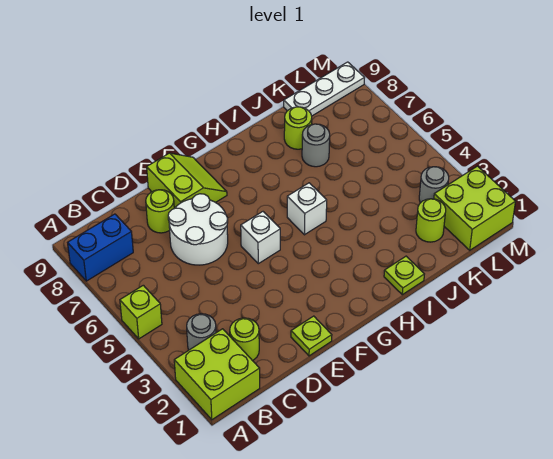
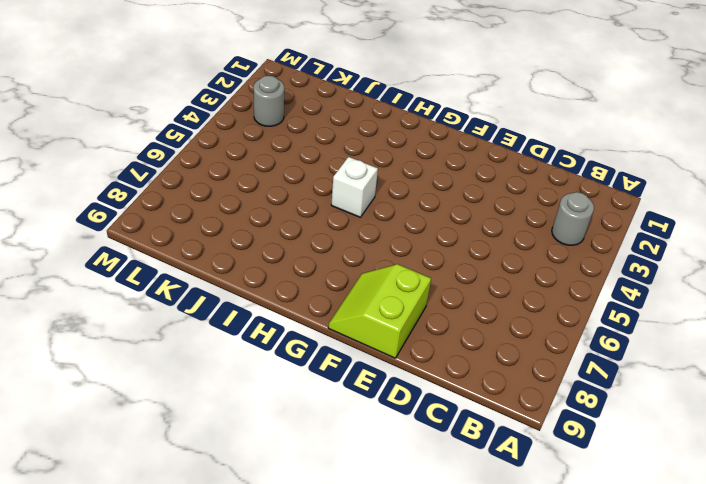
none -> lime brick A1:B2 level 1
none -> lime brick A5 level 1
none -> blue brick A8:B8 level 1

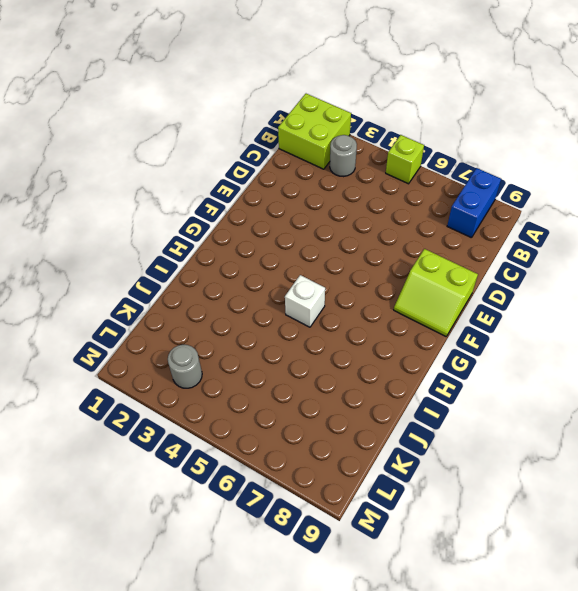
none -> lime round brick C2 level 1
none -> white round brick D6:E7 level 1
none -> lime round brick D8 level 1

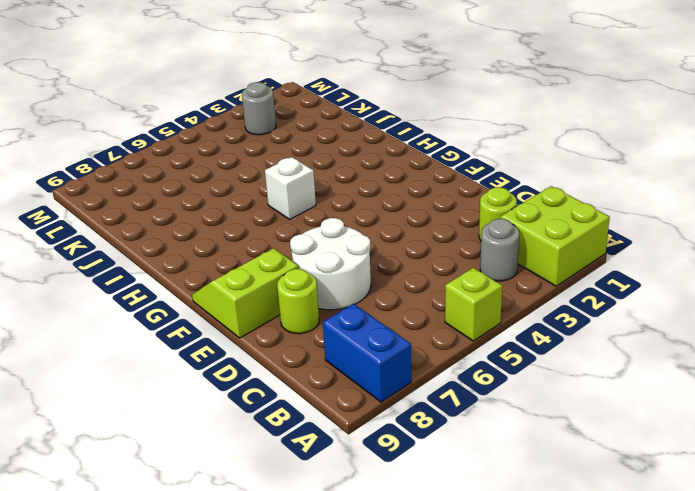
none -> lime plate E1 level 1
none -> white brick F5 level 1
none -> lime plate I1 level 1

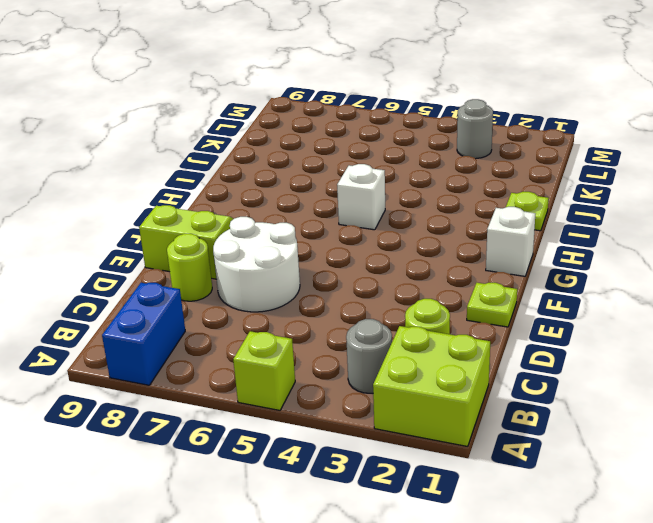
white brick G1 level 1 -> white brick F5 level 1
none -> grey round brick J7 level 1
none -> lime round brick J8 level 1
none -> lime round brick K2 level 1

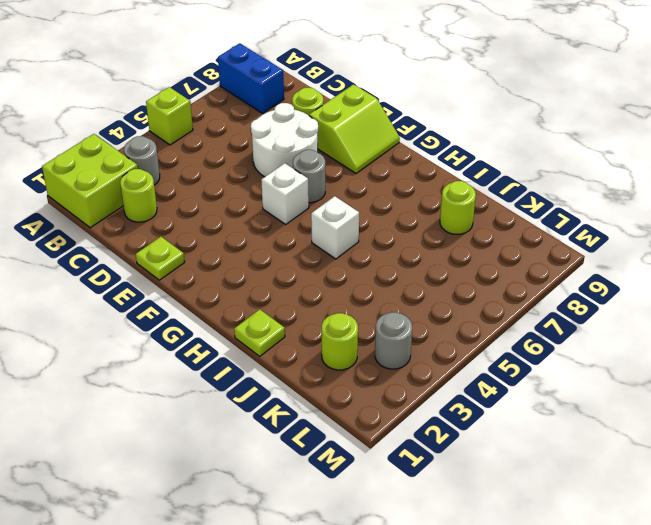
grey round brick F6 level 1 -> grey round brick J7 level 1
none -> white plate K9:M9 level 1
none -> lime brick L1:M2 level 1

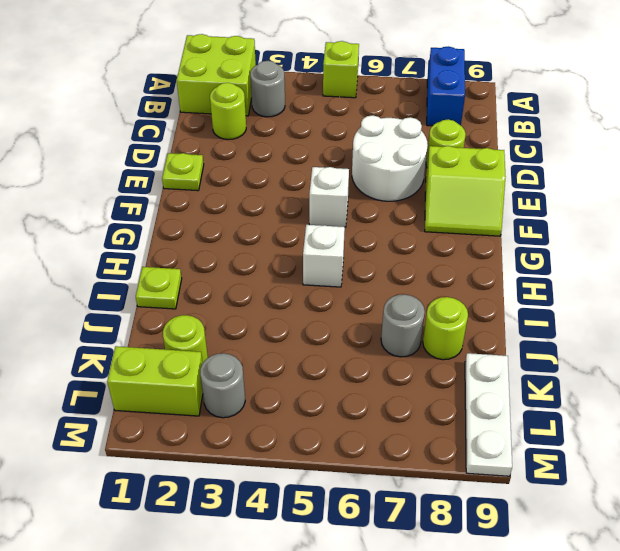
lime brick L1:L2 level 1 -> lime brick L1:M2 level 1

